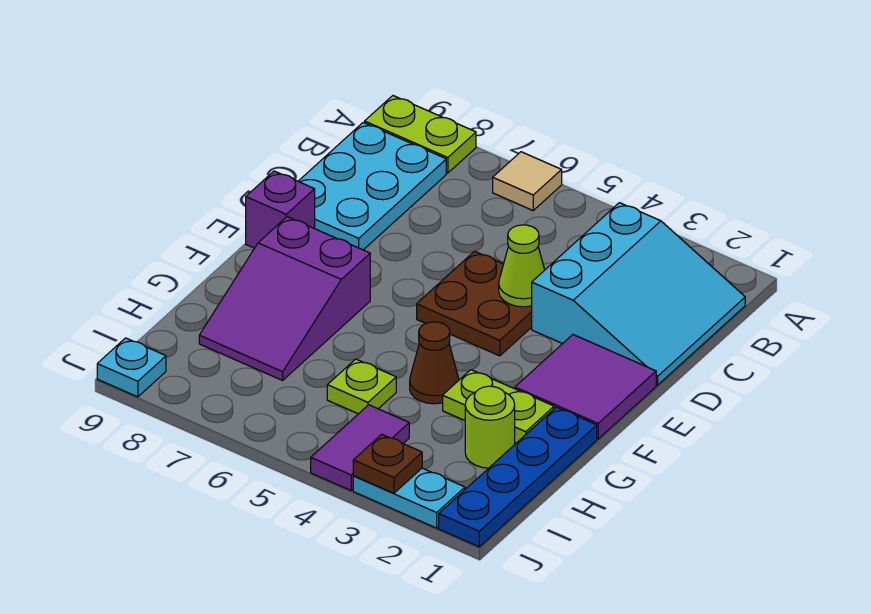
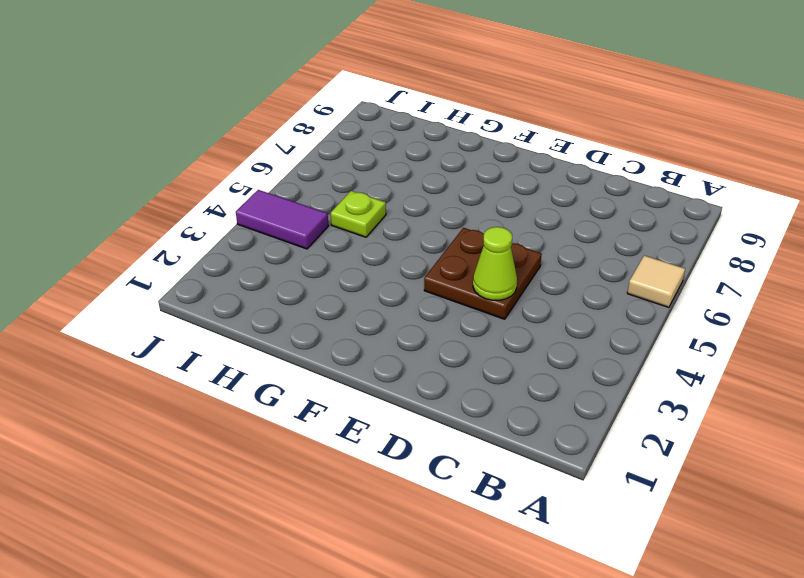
none -> lime plate A8:A9 level 1
none -> cyan slope B1:D3 level 1 top 3
none -> cyan plate B8:D9 level 1

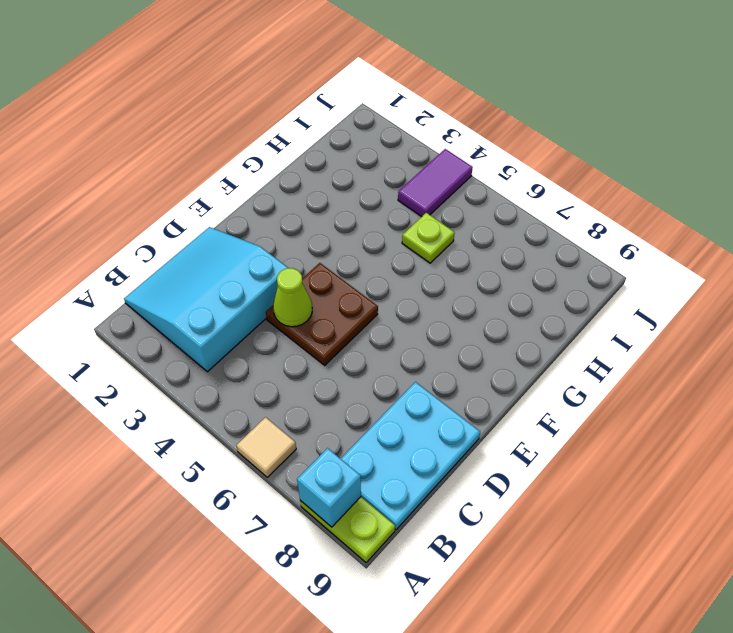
cyan brick A8 level 2 -> none
none -> purple tile E1:F2 level 1
none -> purple brick E9 level 1
none -> purple slope F7:H8 level 1 top F

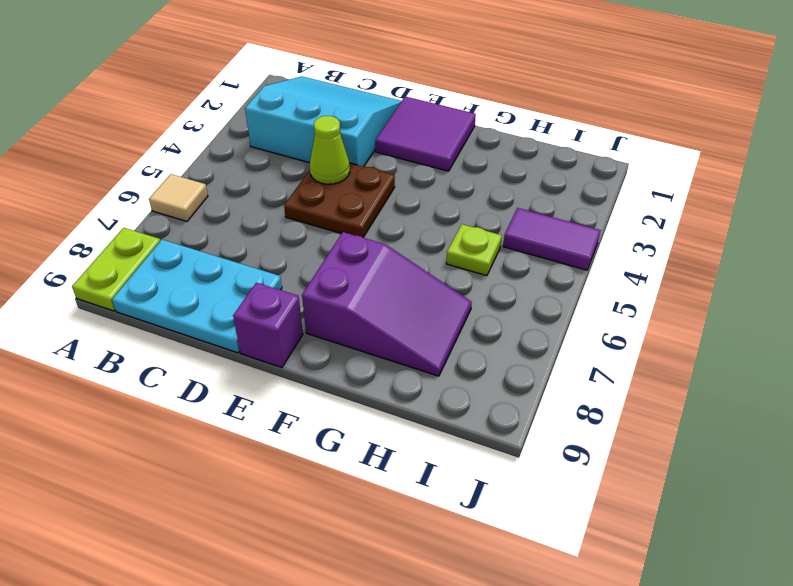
none -> blue plate G1:J1 level 1
none -> lime plate G2:G3 level 1
none -> brown cone G4 level 1

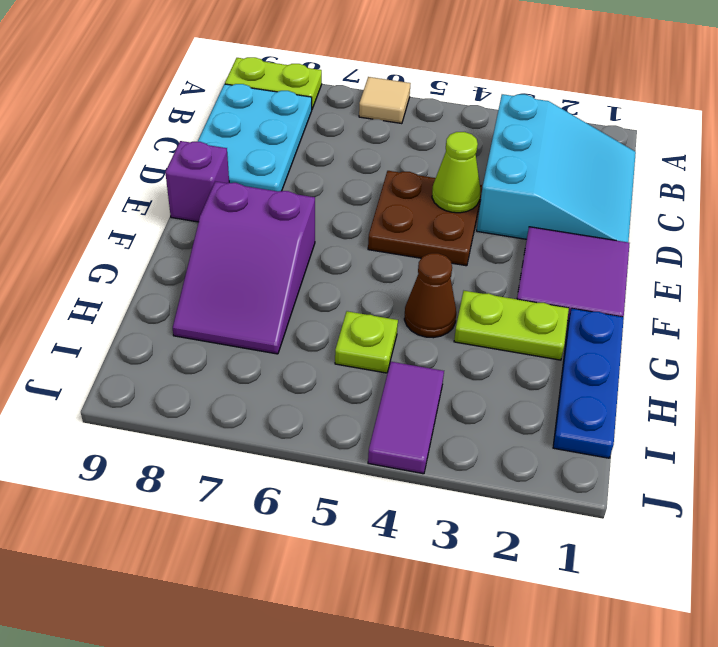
blue plate G1:I1 level 1 -> blue plate G1:J1 level 1
none -> lime round brick H2 level 1
none -> cyan plate J2:J3 level 1
none -> cyan plate J9 level 1

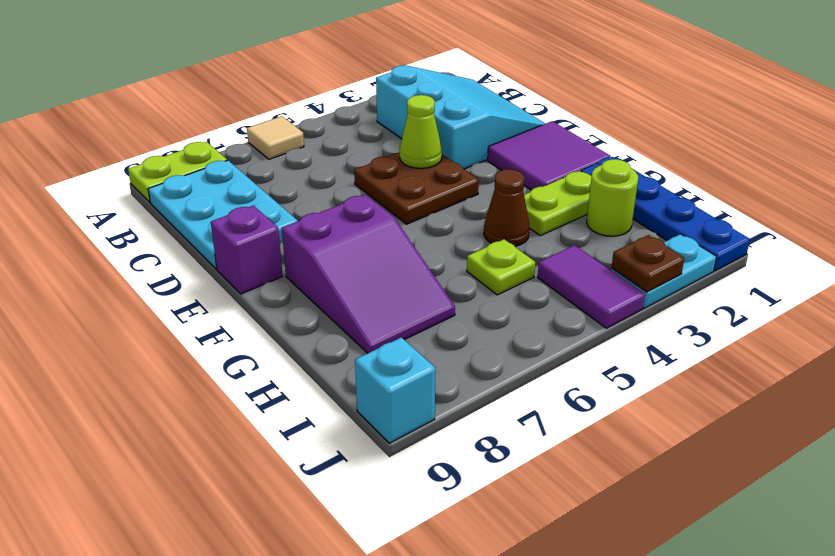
cyan brick J9 level 1 -> cyan plate J9 level 1

